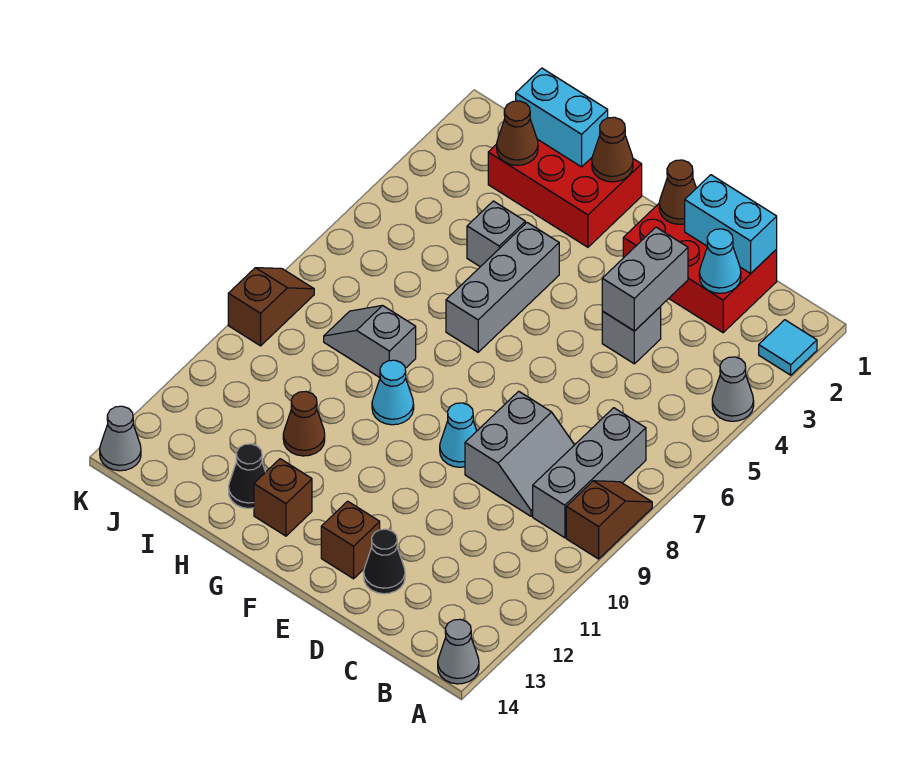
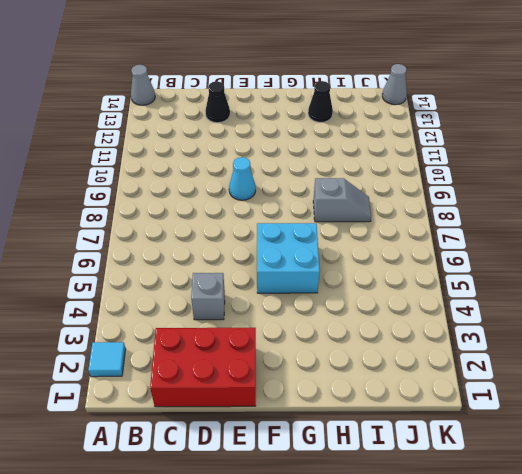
cyan brick F5:G6 level 1 -> grey brick G4:G6 level 1
none -> grey cone A4 level 1
none -> brown slope A8:A9 level 1 top 9
none -> grey brick B7:B9 level 1

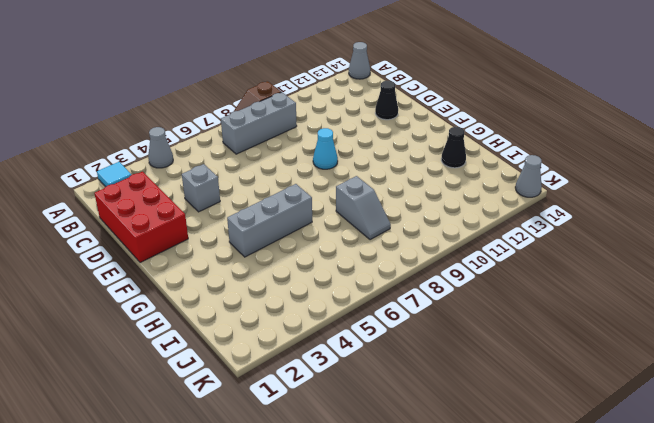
none -> grey slope C8:D9 level 1 top D
none -> brown brick E13 level 1
none -> red brick G1:I2 level 1

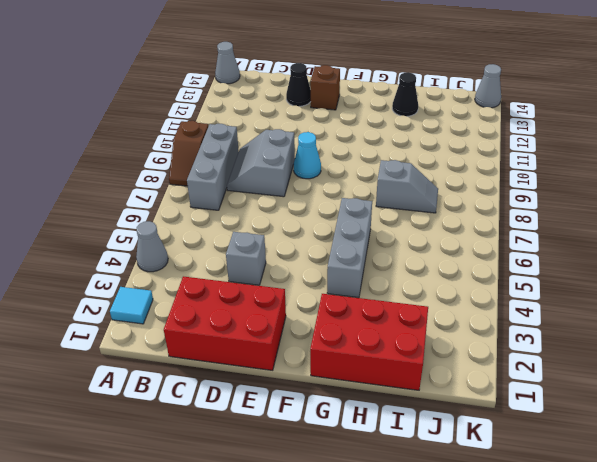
none -> cyan cone G9 level 1
none -> brown brick G13 level 1
none -> grey brick H4 level 1

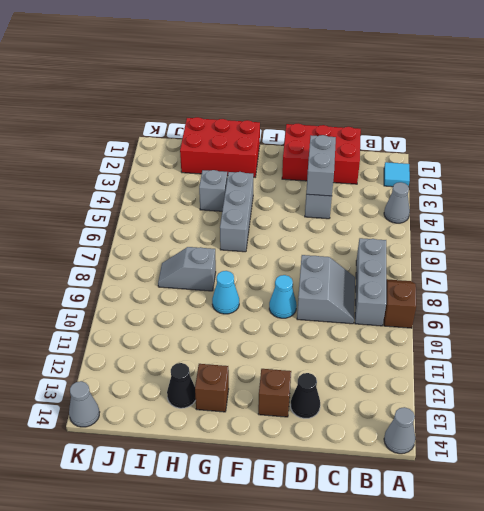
none -> brown cone H11 level 1
none -> brown slope K8:K9 level 1 top 9
none -> cyan brick C1:D1 level 2

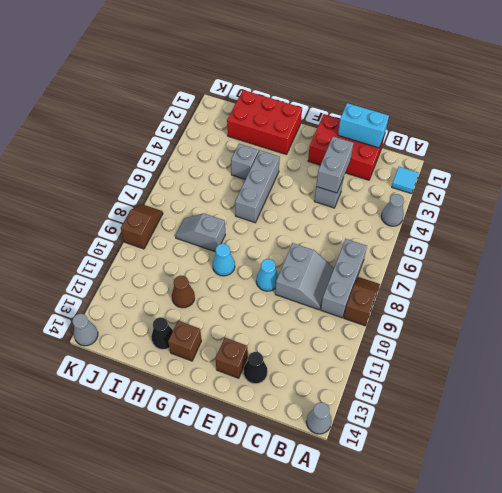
none -> cyan cone C2 level 2
none -> brown cone E1 level 2
none -> brown cone G1 level 2

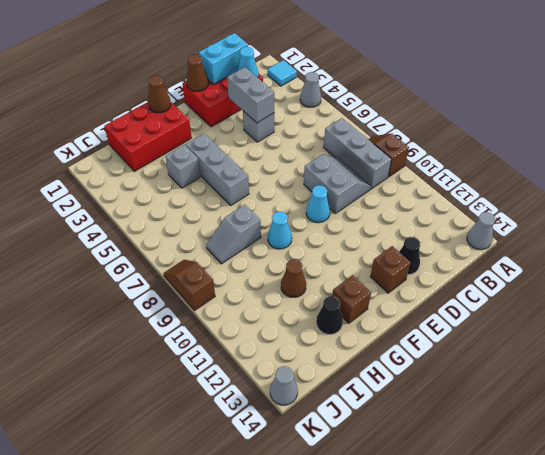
none -> cyan brick H1:I1 level 2
none -> brown cone I2 level 2

